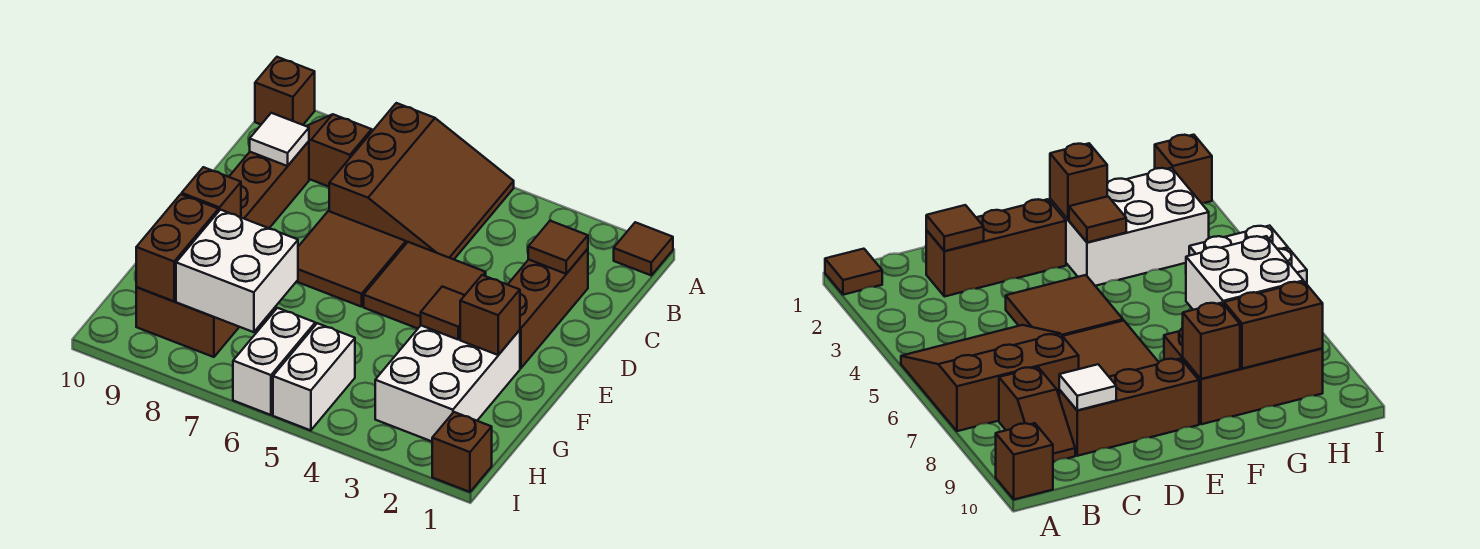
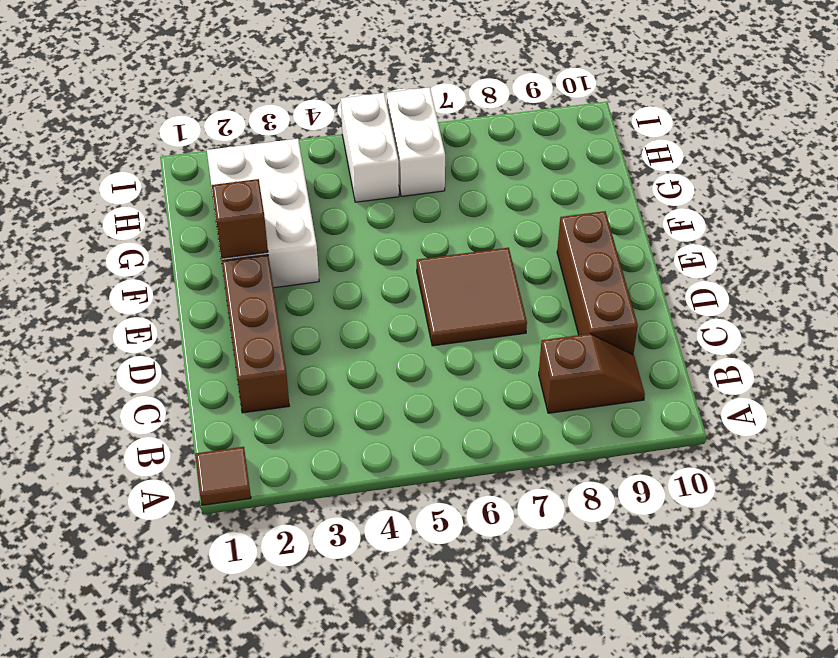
none -> brown slope A5:C7 level 1 top 7
none -> brown brick A10 level 1
none -> brown tile D4:E5 level 1

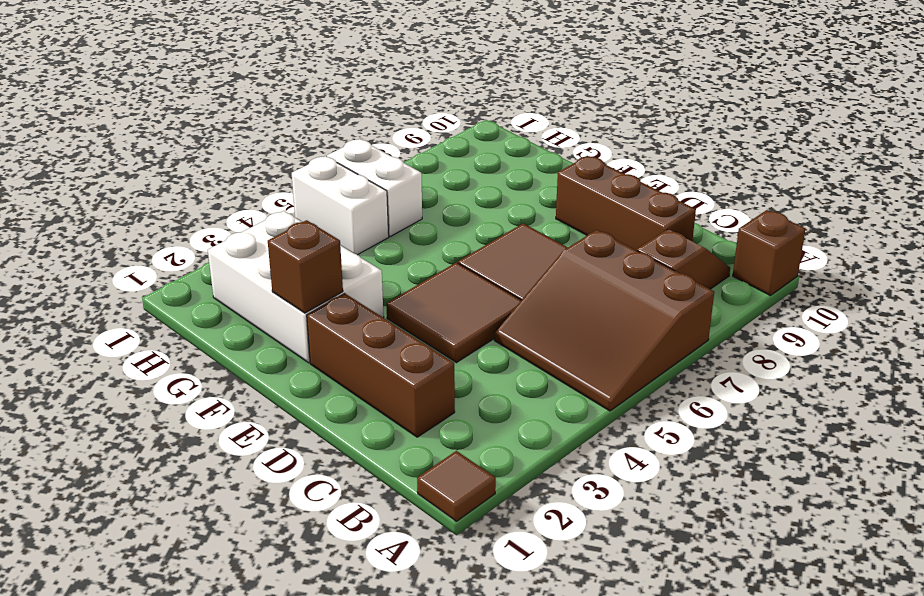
none -> brown brick F8:H9 level 1
none -> brown brick I1 level 1
none -> brown tile C2 level 2

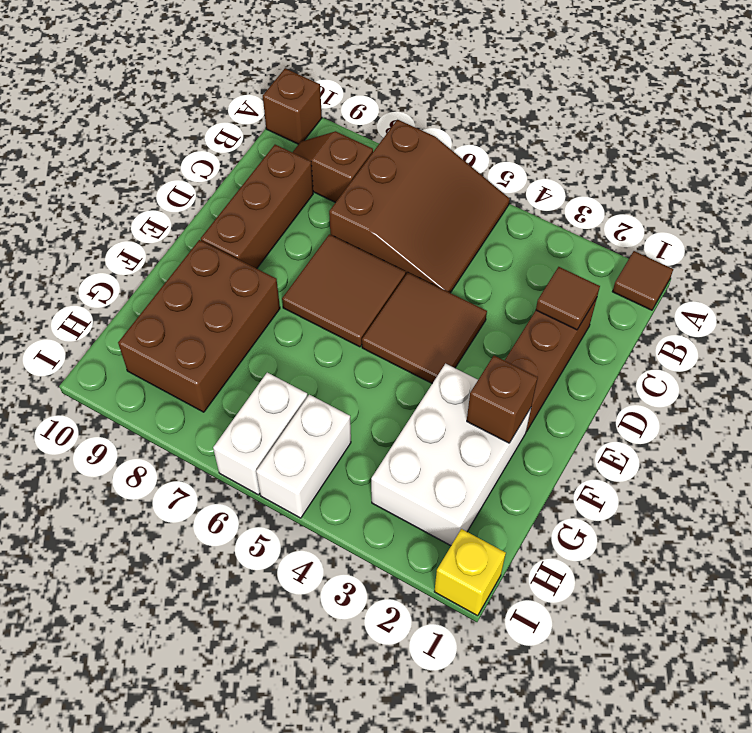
yellow brick I1 level 1 -> brown brick I1 level 1
none -> white tile C9 level 2
none -> brown tile F3 level 2
none -> brown brick F9 level 2

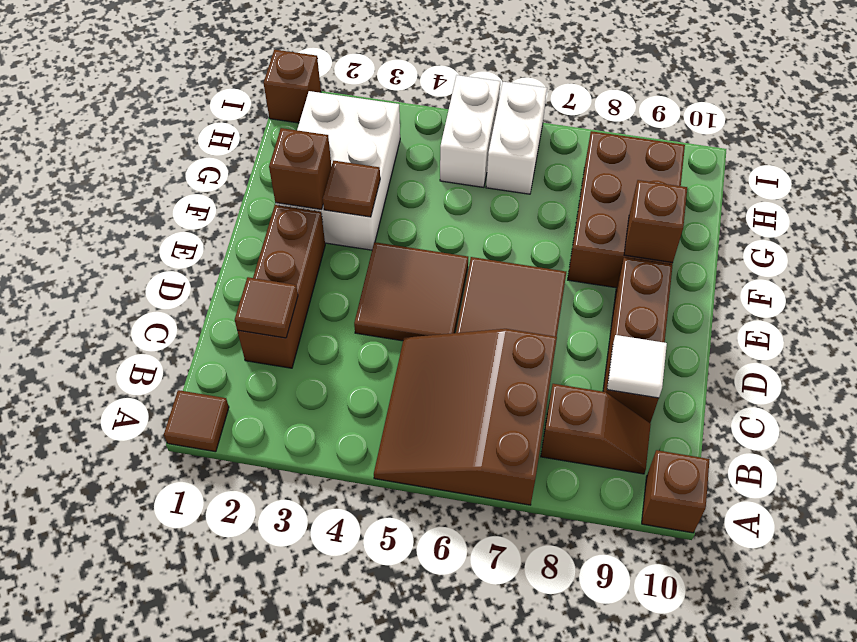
none -> white brick G7:H8 level 2
none -> brown brick G9:H9 level 2

